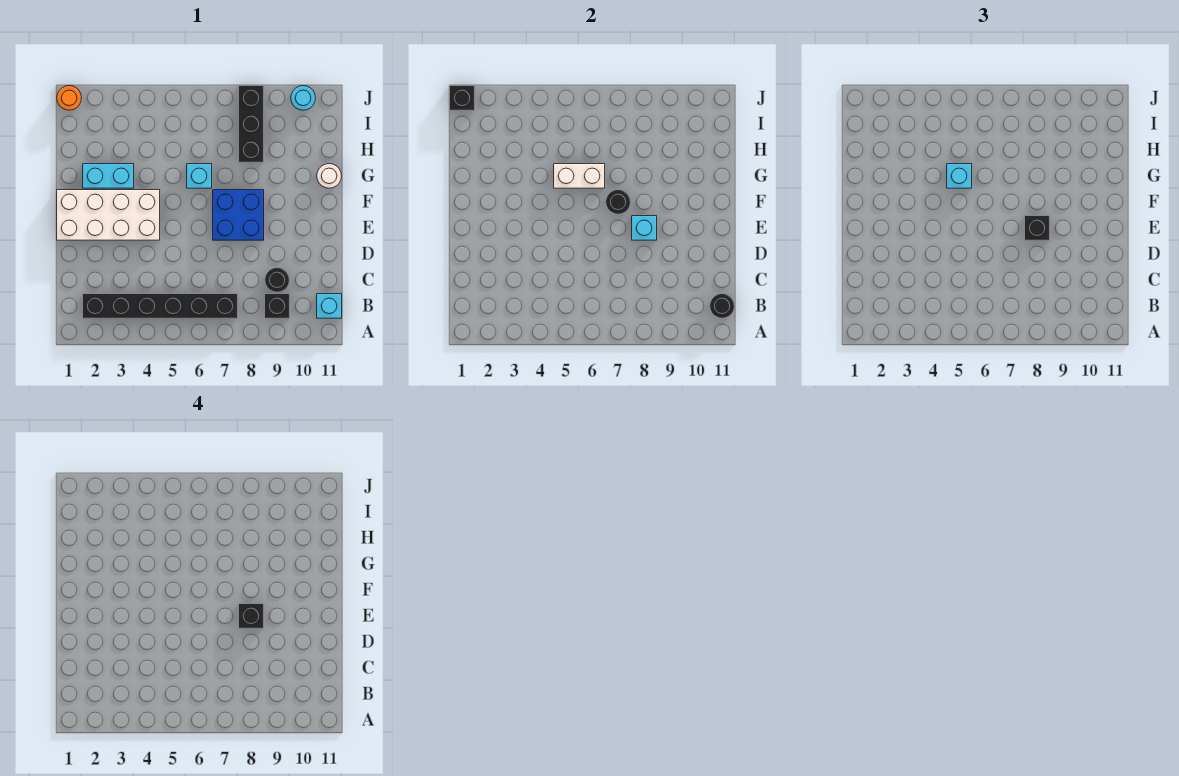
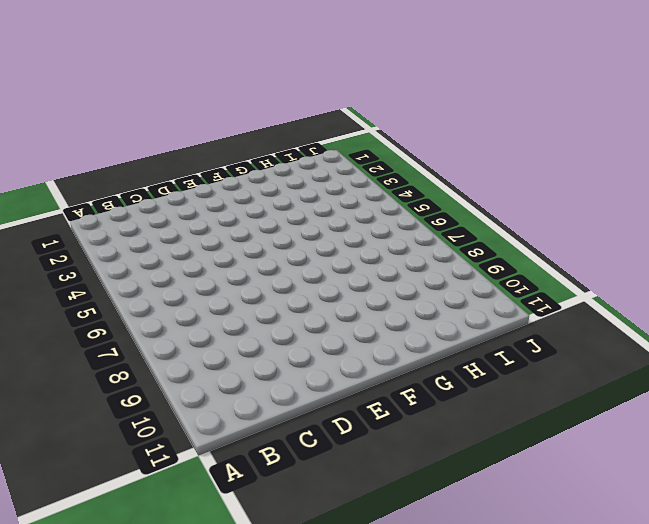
none -> black brick B2:B7 level 1
none -> black brick B9 level 1
none -> cyan brick B11 level 1

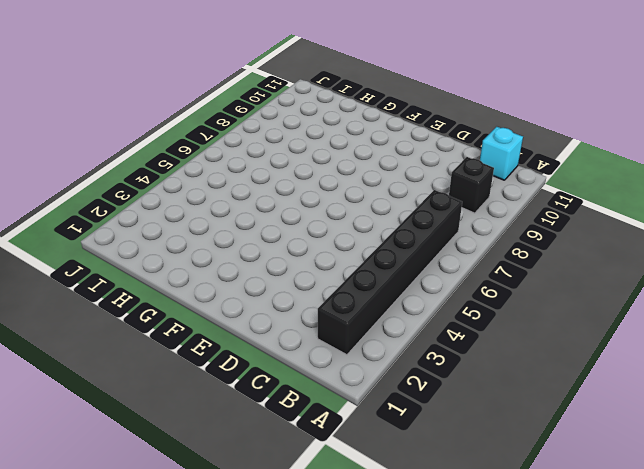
none -> black round brick C9 level 1
none -> white brick E1:F4 level 1
none -> blue brick E7:F8 level 1

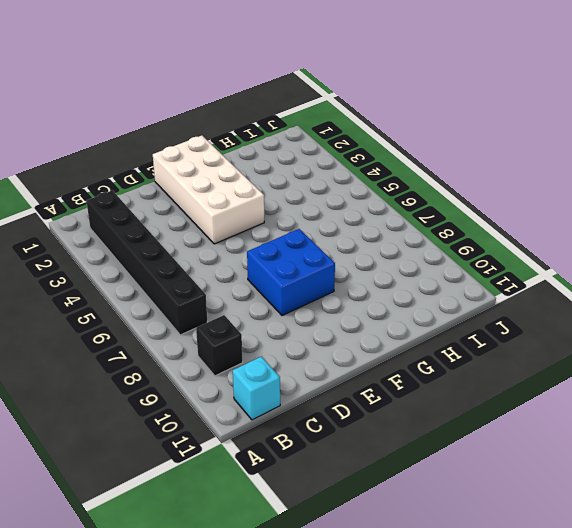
none -> black round brick C9 level 1
none -> cyan brick G2:G3 level 1
none -> cyan brick G6 level 1

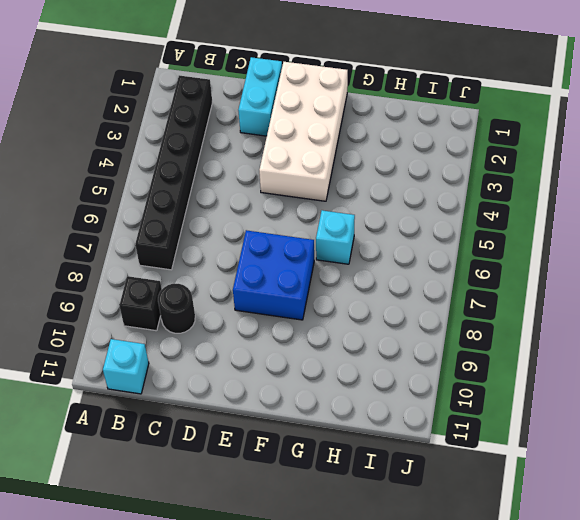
cyan brick D1:D2 level 1 -> cyan brick G2:G3 level 1
none -> white round brick G11 level 1
none -> black brick H8:J8 level 1
none -> orange round brick J1 level 1

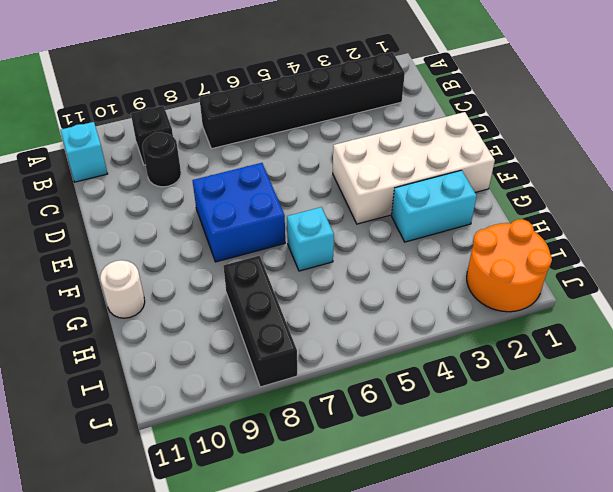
orange round brick I1:J2 level 1 -> orange round brick J1 level 1
none -> cyan round brick J10 level 1
none -> black round brick B11 level 2
none -> cyan brick E8 level 2

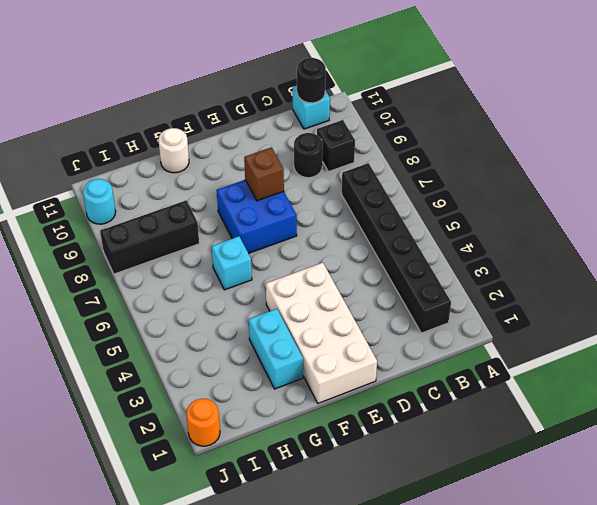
brown brick E8 level 2 -> cyan brick E8 level 2
none -> black round brick F7 level 2
none -> white brick G5:G6 level 2
none -> black brick J1 level 2

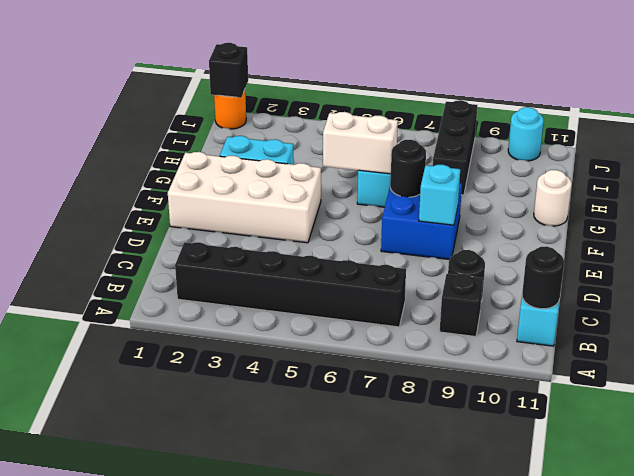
none -> black brick E8 level 3
none -> cyan brick G5 level 3
none -> black brick E8 level 4

